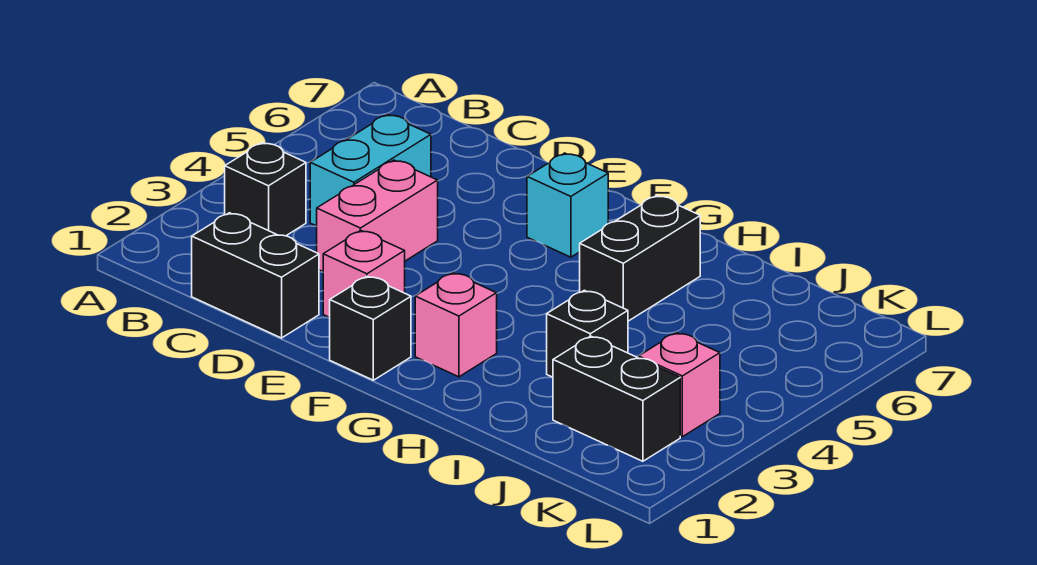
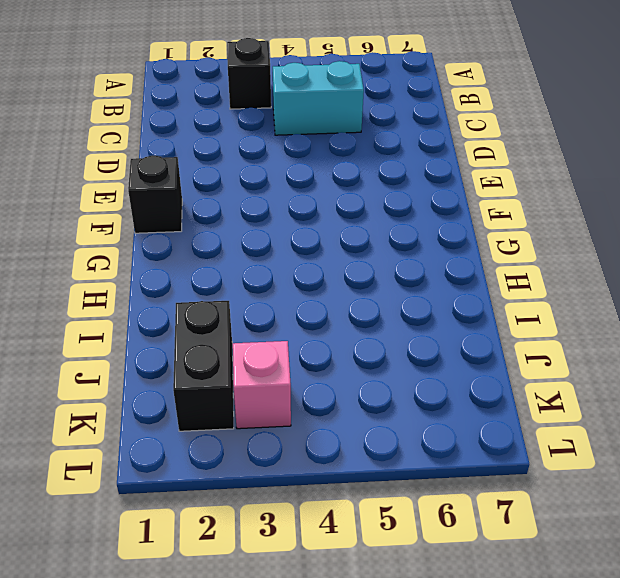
none -> black brick C1:D1 level 1
none -> pink brick D3:D4 level 1
none -> pink brick E2 level 1

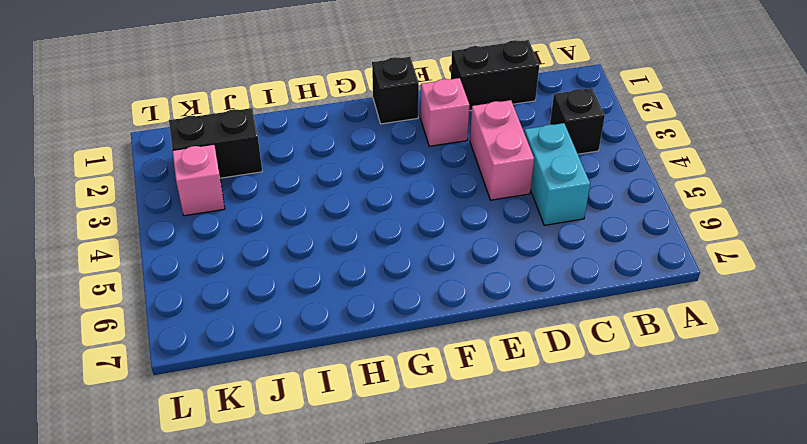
none -> cyan brick F6 level 1
none -> pink brick G2 level 1
none -> black brick H5:H6 level 1

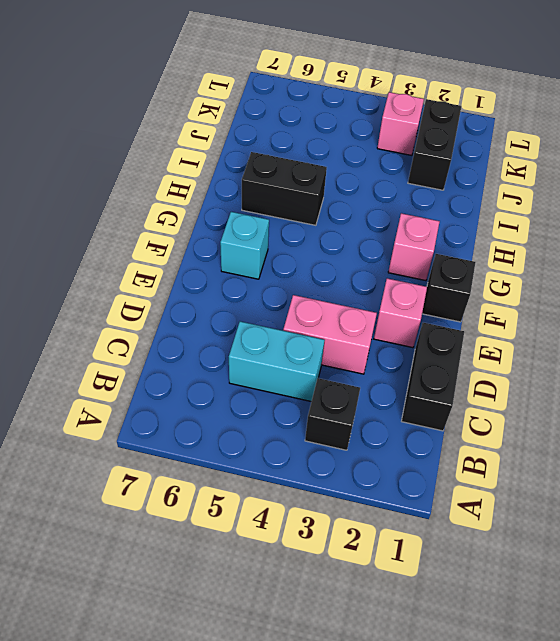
none -> black brick I3 level 1

